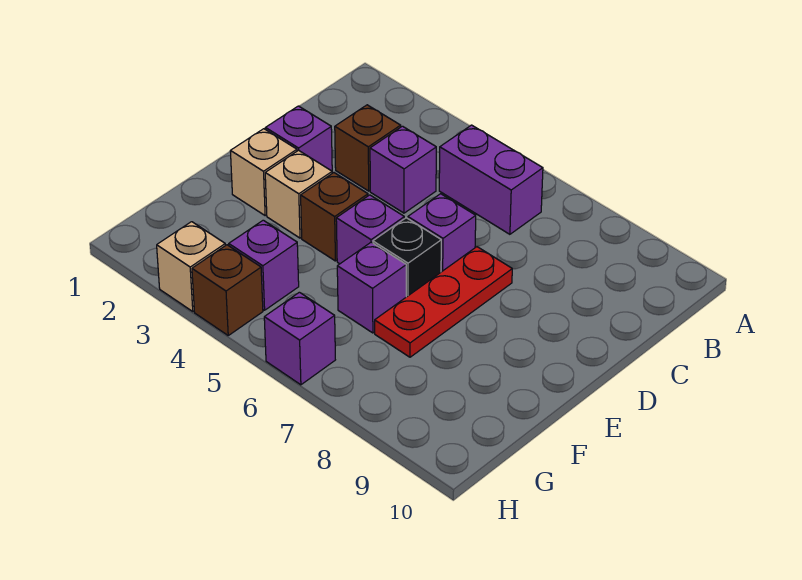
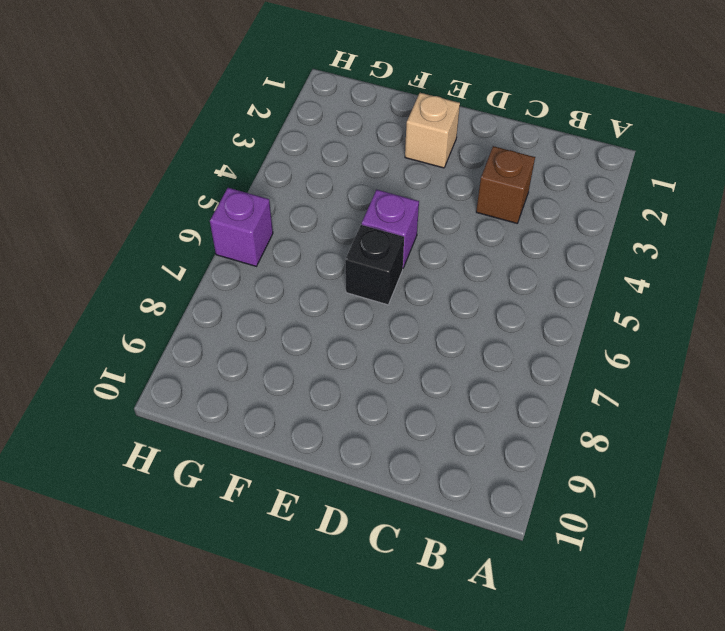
none -> purple brick B5:B6 level 1
none -> purple brick C4 level 1
none -> purple brick D2 level 1

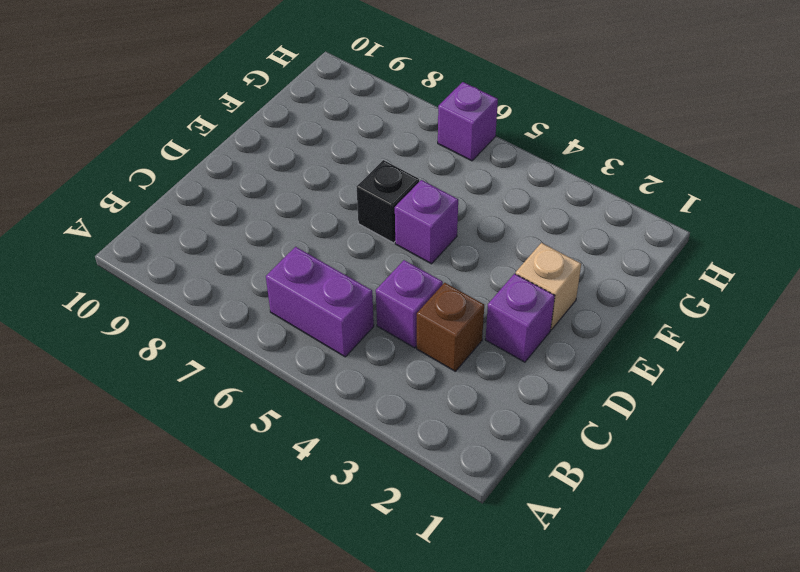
none -> purple brick D6 level 1
none -> red plate D7:F7 level 1
none -> tan brick E3 level 1

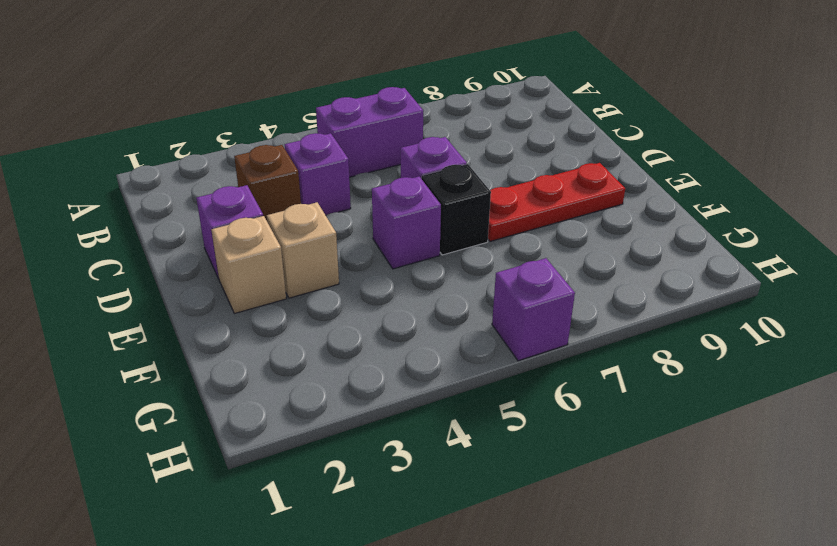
red plate E7:E9 level 1 -> red plate D7:F7 level 1
none -> brown brick E4 level 1
none -> purple brick F6 level 1
none -> purple brick G4 level 1

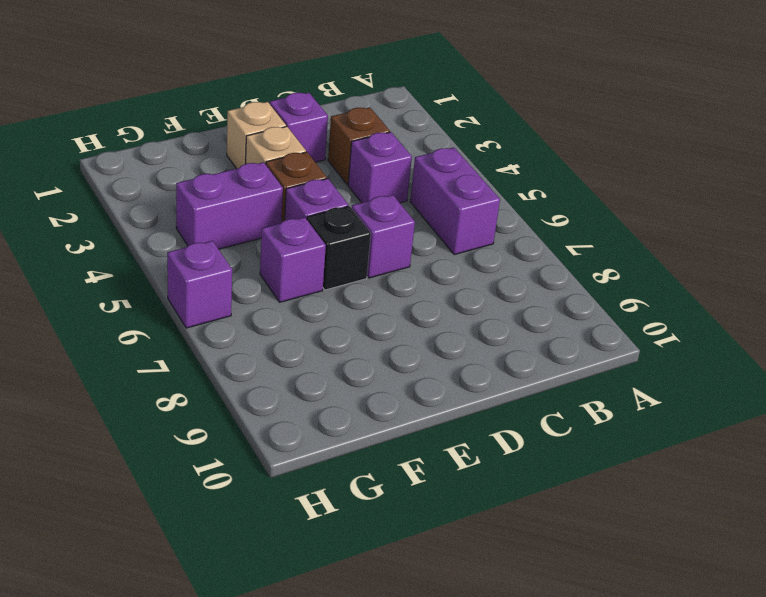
purple brick F4:G4 level 1 -> purple brick G4 level 1
none -> red plate D7:F7 level 1
none -> tan brick H3 level 1
none -> brown brick H4 level 1

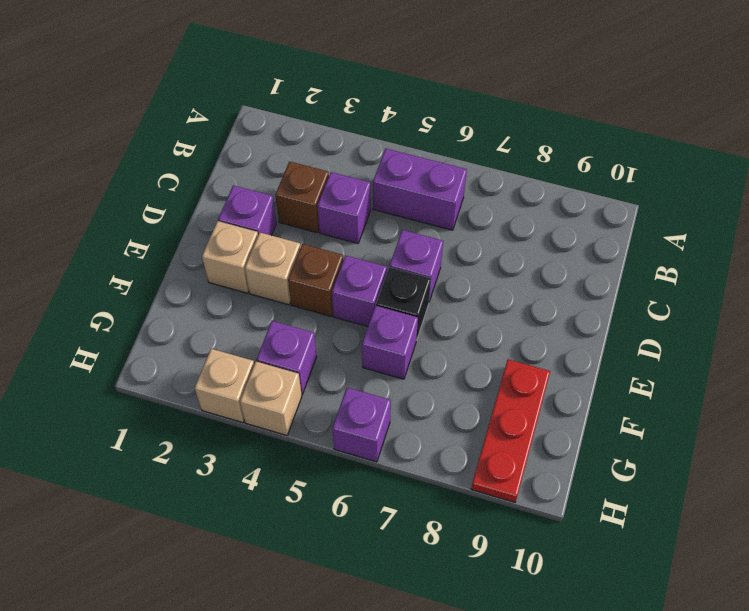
red plate F9:H9 level 1 -> red plate D7:F7 level 1
tan brick H4 level 1 -> brown brick H4 level 1

